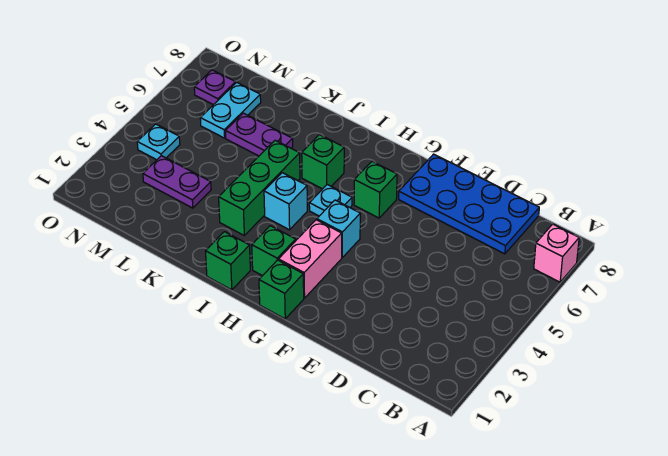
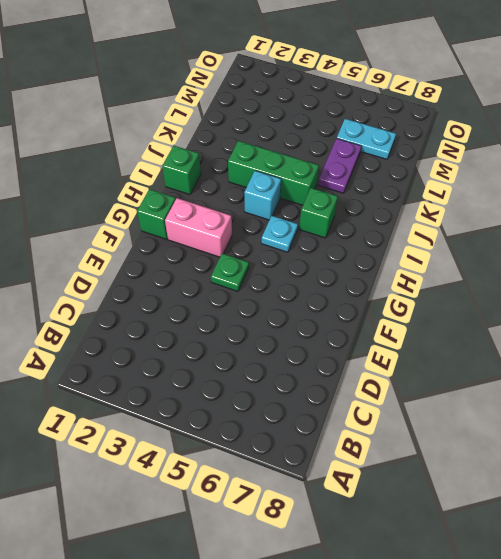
green plate F4 level 1 -> none
none -> pink brick A7 level 1
none -> blue plate C7:F8 level 1
none -> cyan brick G4 level 1

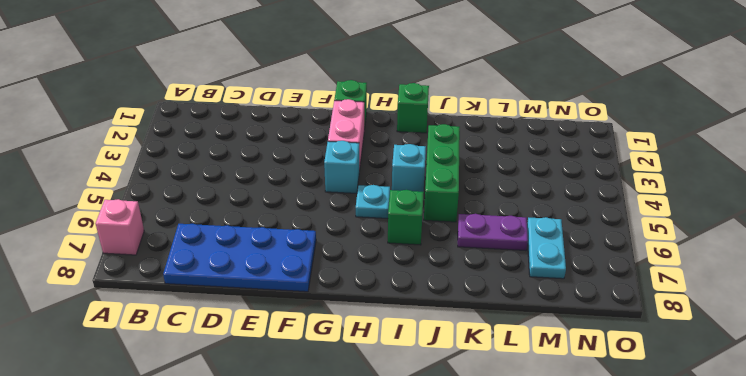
none -> green brick G6 level 1
none -> green brick H2 level 1
none -> purple plate L3:M3 level 1

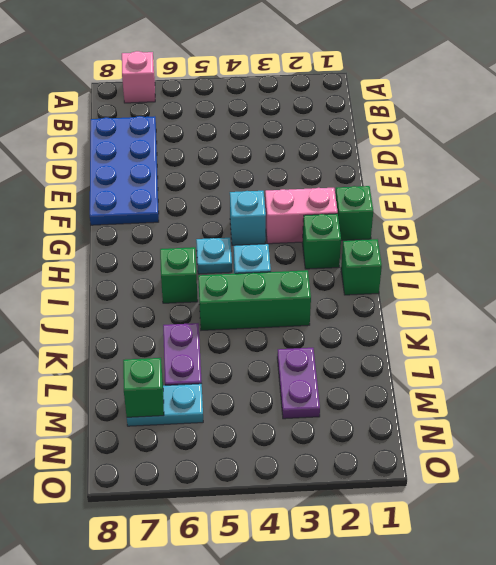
green brick M7 level 2 -> green brick G6 level 1
none -> cyan plate N4 level 1
none -> purple plate N7 level 1

